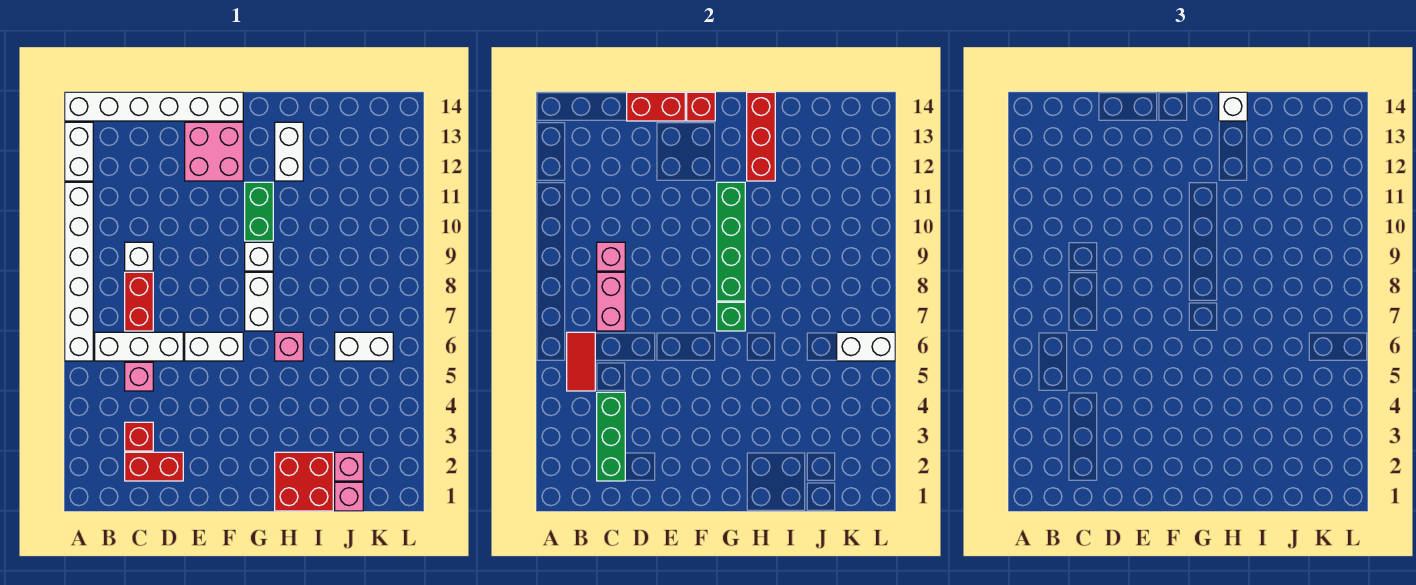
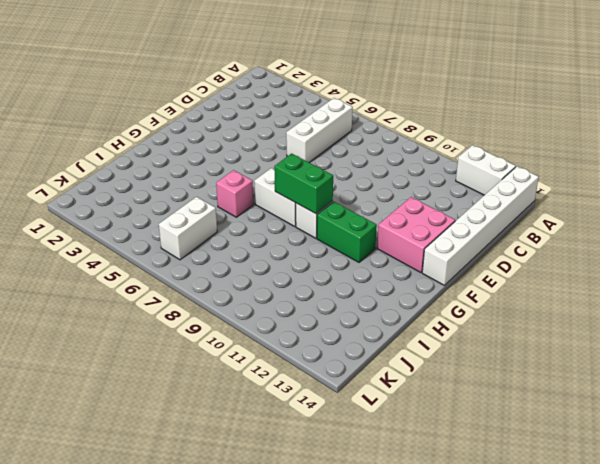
green brick G8:G9 level 2 -> green brick G8:G11 level 2
none -> white brick A6:A11 level 1
none -> red brick C2:D2 level 1
none -> red brick C3 level 1
none -> pink brick C5 level 1

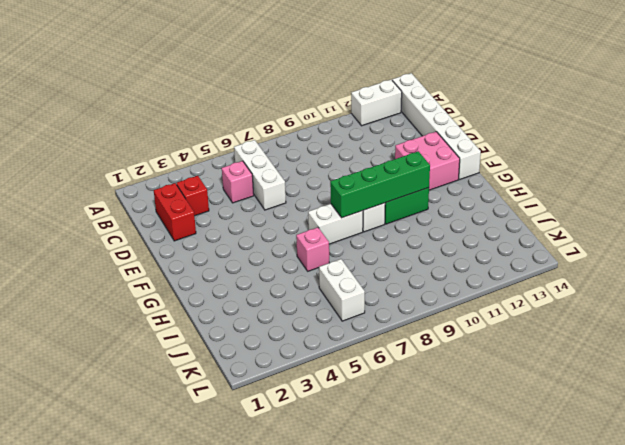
none -> white brick A6:A11 level 1
none -> red brick C7:C8 level 1
none -> white brick C9 level 1
none -> white brick E6:F6 level 1

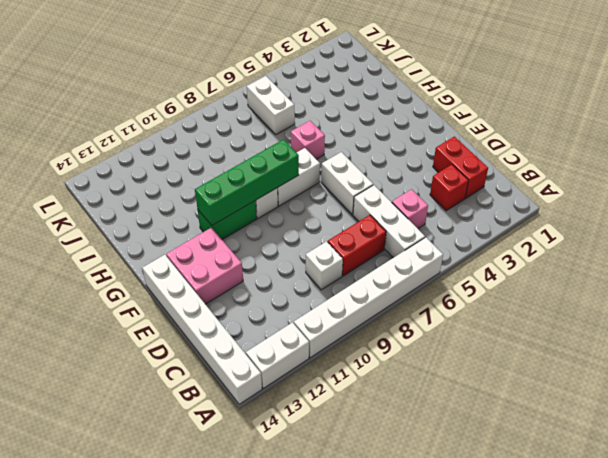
none -> red brick H1:I2 level 1
none -> white brick H12:H13 level 1
none -> pink brick J1 level 1
none -> pink brick J2 level 1

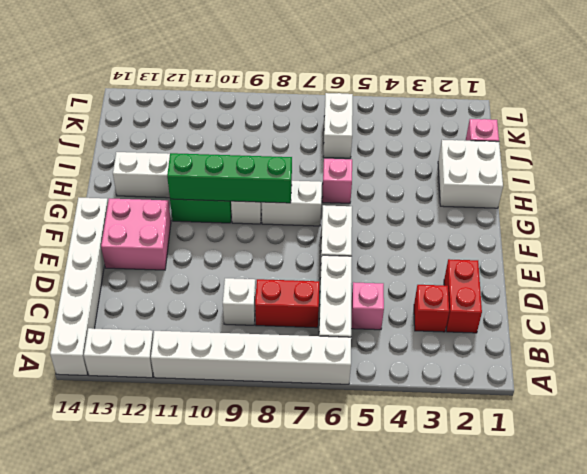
white brick H1:I2 level 1 -> red brick H1:I2 level 1
none -> pink brick J2 level 1
none -> red tile B5:B6 level 2
none -> green brick C2:C4 level 2
none -> pink brick C7:C8 level 2

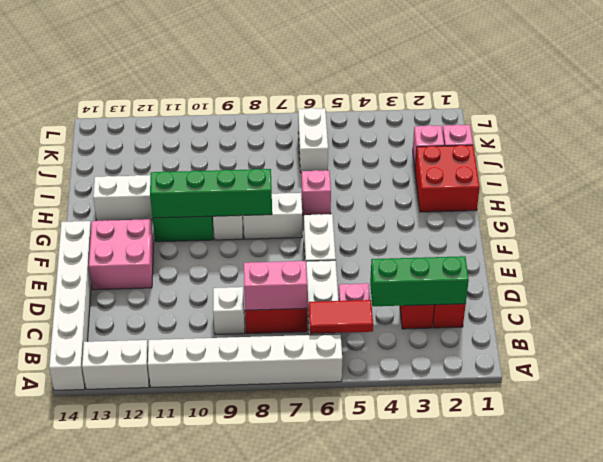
none -> pink brick C9 level 2
none -> red brick D14:E14 level 2
none -> red brick F14 level 2
none -> green brick G7 level 2

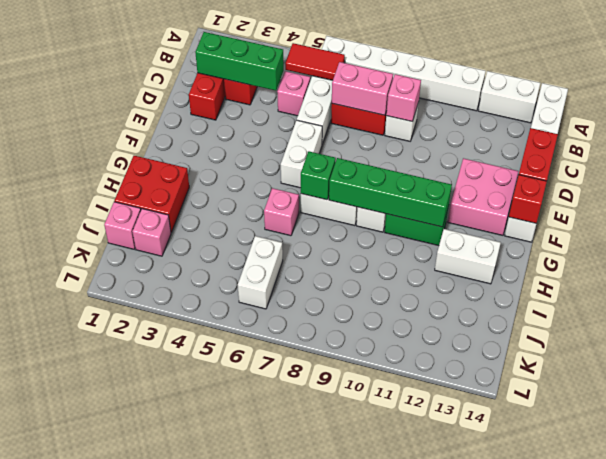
none -> red brick H12:H14 level 2
none -> white brick K6:L6 level 2
none -> white brick H14 level 3

